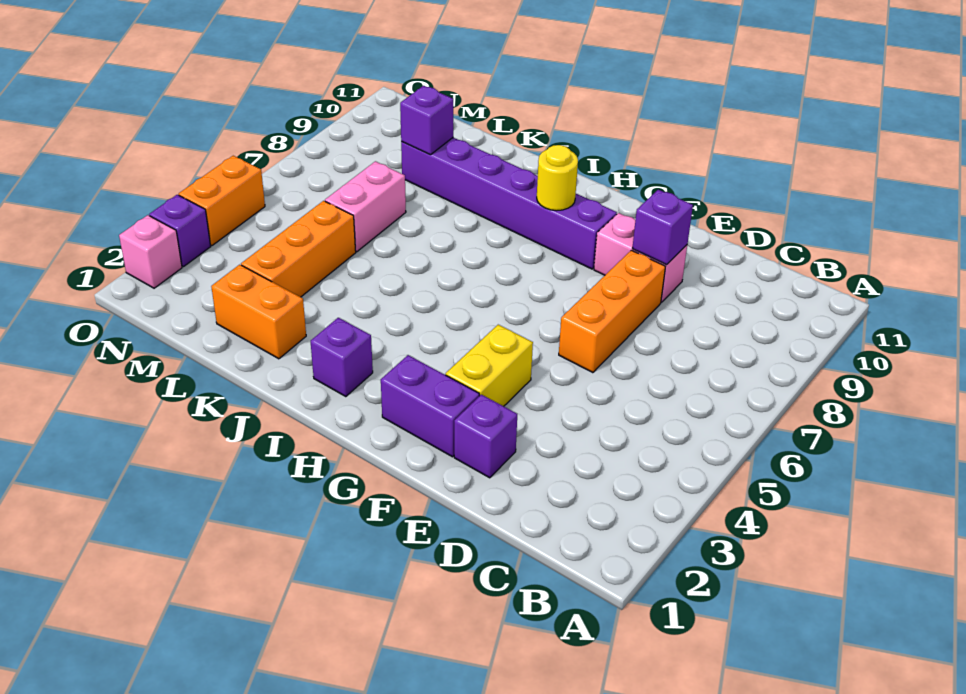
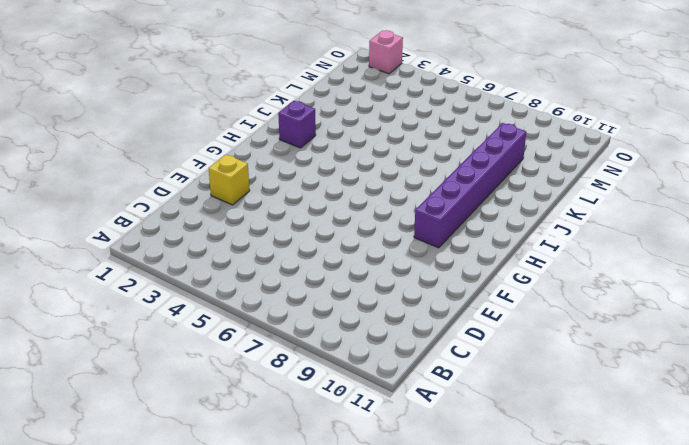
yellow brick E2 level 1 -> purple brick E2 level 1
none -> orange brick E6:E8 level 1
none -> pink brick E9:F9 level 1
none -> purple brick F2:G2 level 1

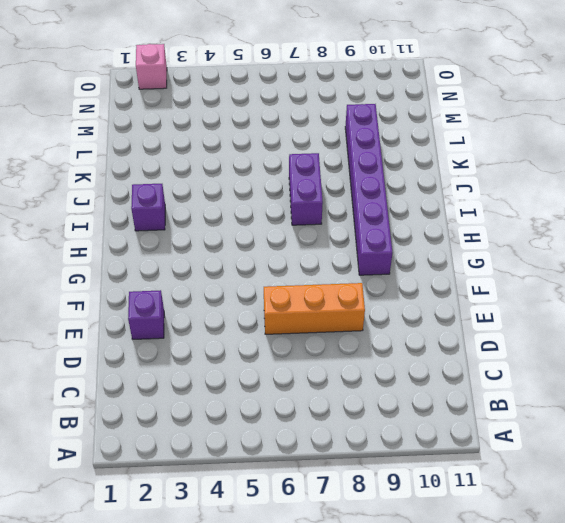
purple brick I7:J7 level 1 -> purple brick F2:G2 level 1
none -> pink brick E9:F9 level 1
none -> yellow brick F3:F4 level 1
none -> orange brick K2:L2 level 1

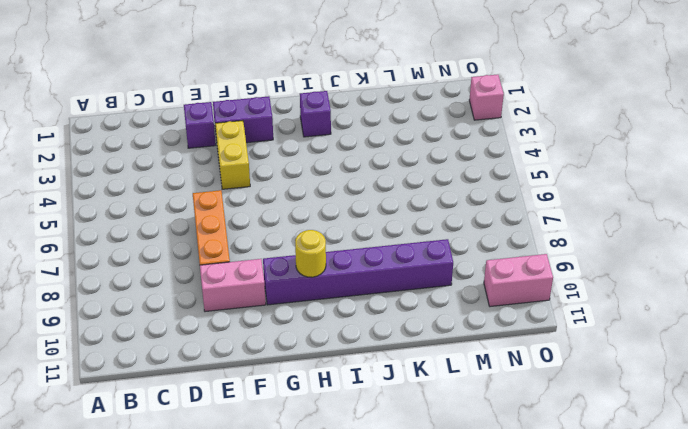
pink brick N10:O10 level 1 -> pink brick L6:L7 level 1
none -> orange brick K2:L2 level 1
none -> orange brick L3:L5 level 1
none -> purple brick O3 level 1

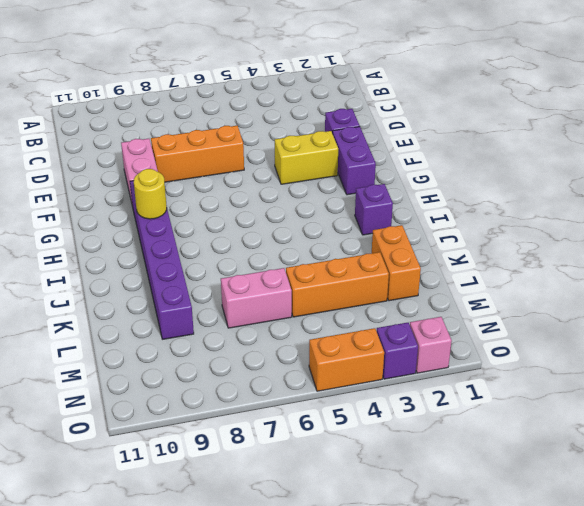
none -> purple brick E9 level 2
none -> purple brick L9 level 2

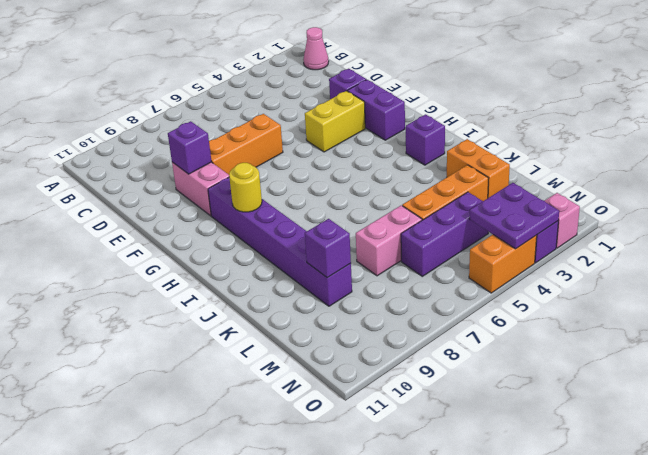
pink cone B1 level 1 -> none
purple brick M4:M6 level 1 -> none
purple plate N3:O4 level 2 -> none

